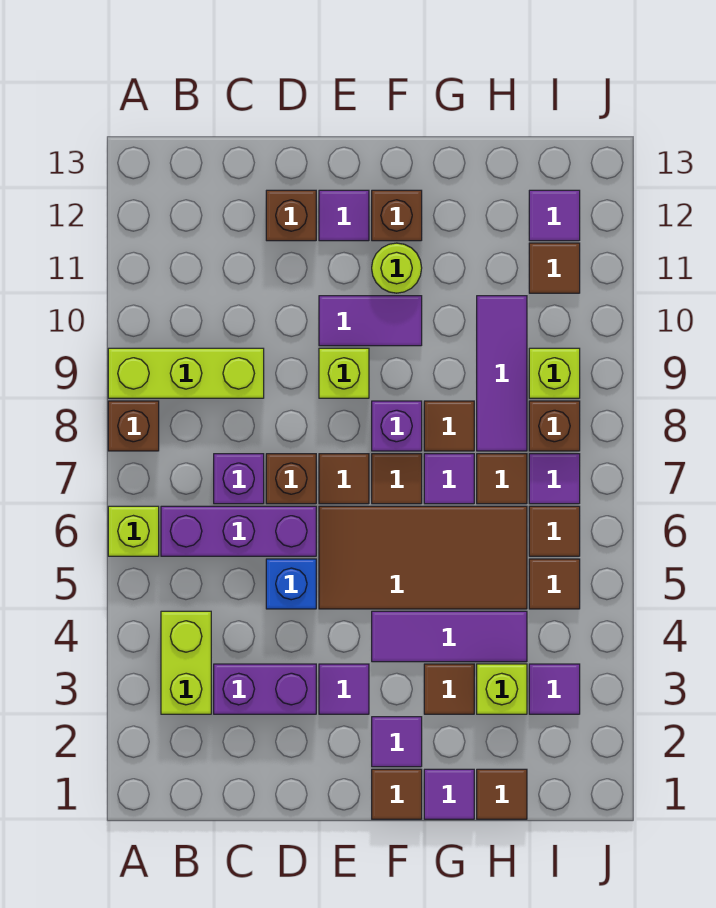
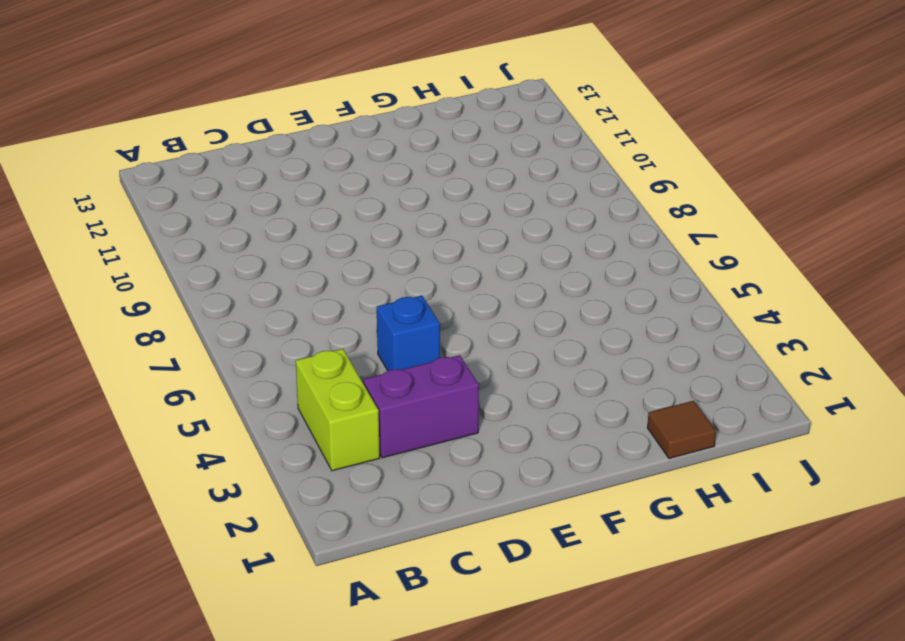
none -> lime brick A6 level 1
none -> brown brick A8 level 1
none -> lime brick A9:C9 level 1
none -> purple brick B6:D6 level 1

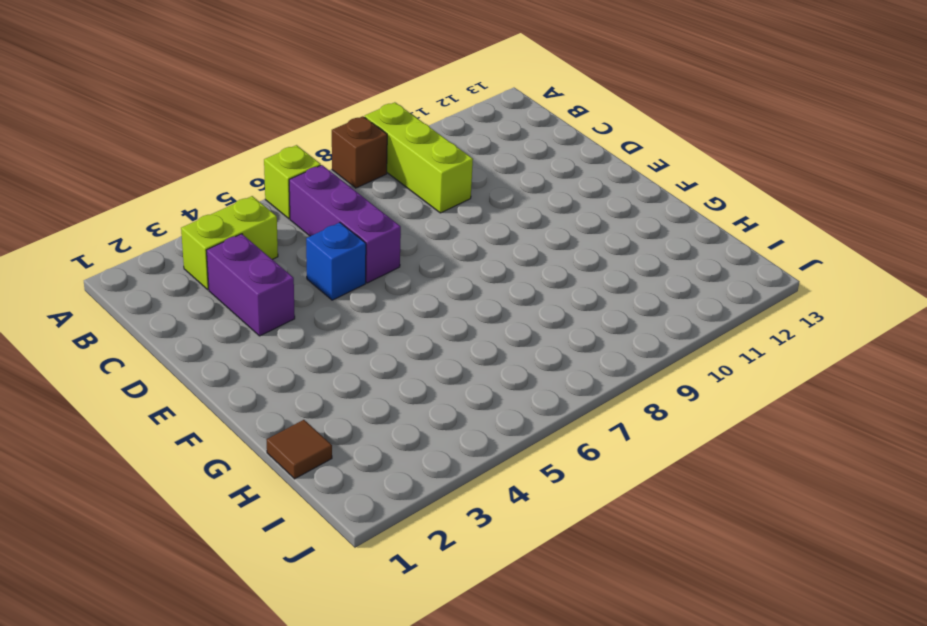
none -> purple brick C7 level 1
none -> brown brick D7 level 1
none -> brown brick D12 level 1
none -> purple tile E3 level 1

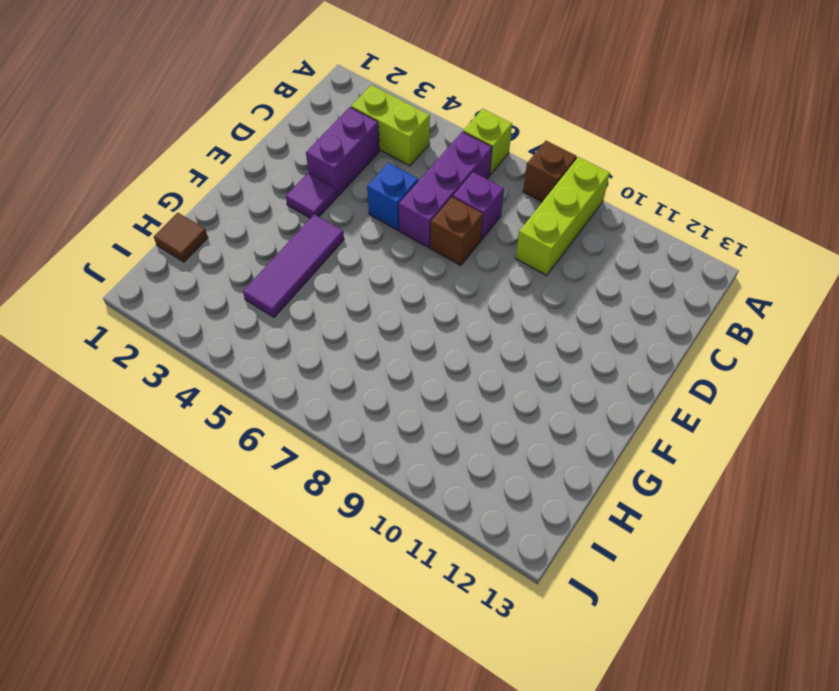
none -> brown brick D12 level 1
none -> brown tile E5:H6 level 1
none -> brown tile E7 level 1
none -> lime brick E9 level 1

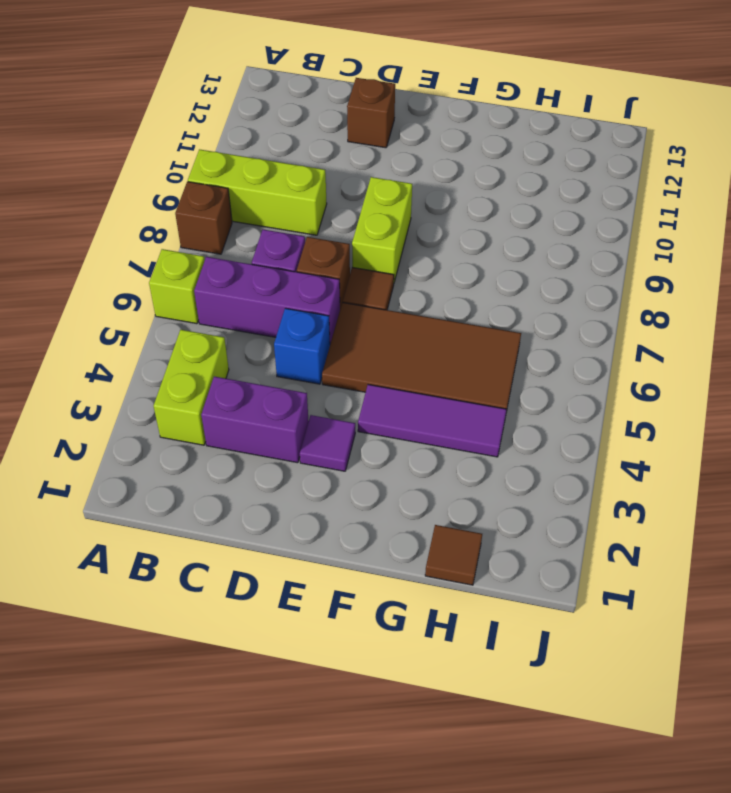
lime brick E8:E9 level 1 -> lime brick E9 level 1
none -> purple tile E10:F10 level 1
none -> purple tile E12 level 1
none -> brown tile F1 level 1
none -> purple tile F2 level 1

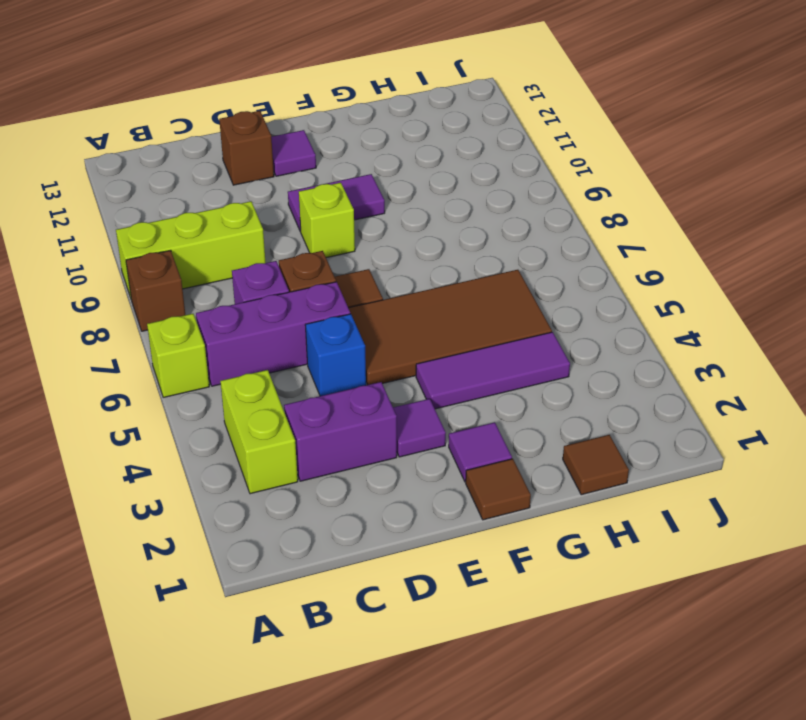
none -> brown tile F7 level 1
none -> purple brick F8 level 1
none -> lime round brick F11 level 1
none -> brown brick F12 level 1

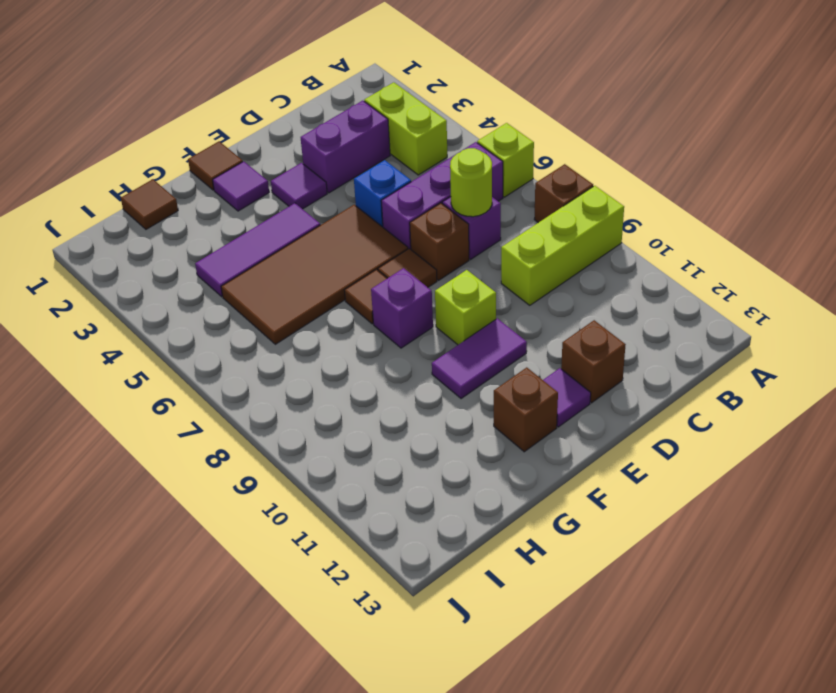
lime round brick C7 level 2 -> lime round brick F11 level 1
none -> purple tile G1 level 1
none -> brown tile G3 level 1
none -> purple tile G7 level 1
none -> brown tile G8 level 1

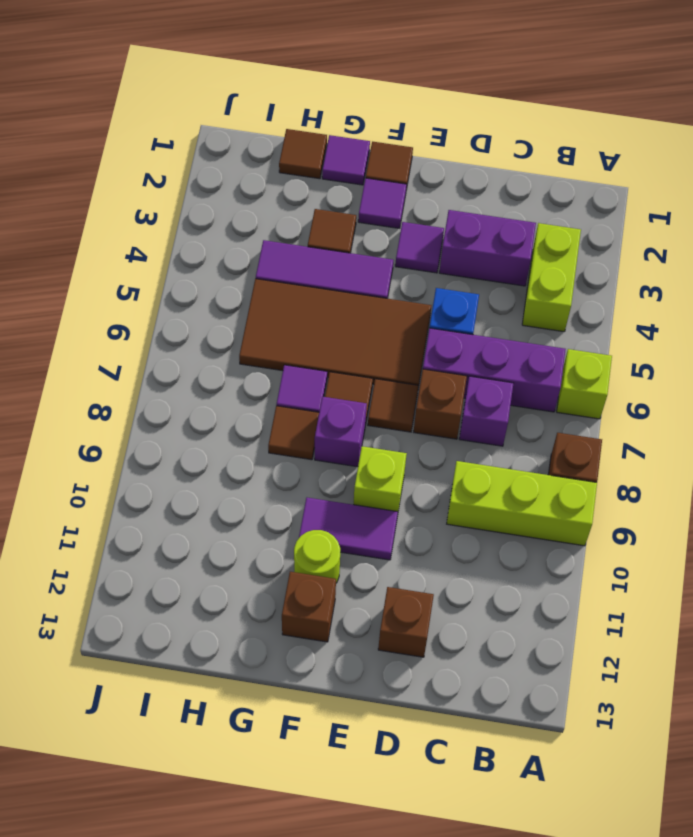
none -> purple tile E12 level 1
none -> lime brick H3 level 1
none -> brown tile H7 level 1
none -> purple tile H8:H10 level 1

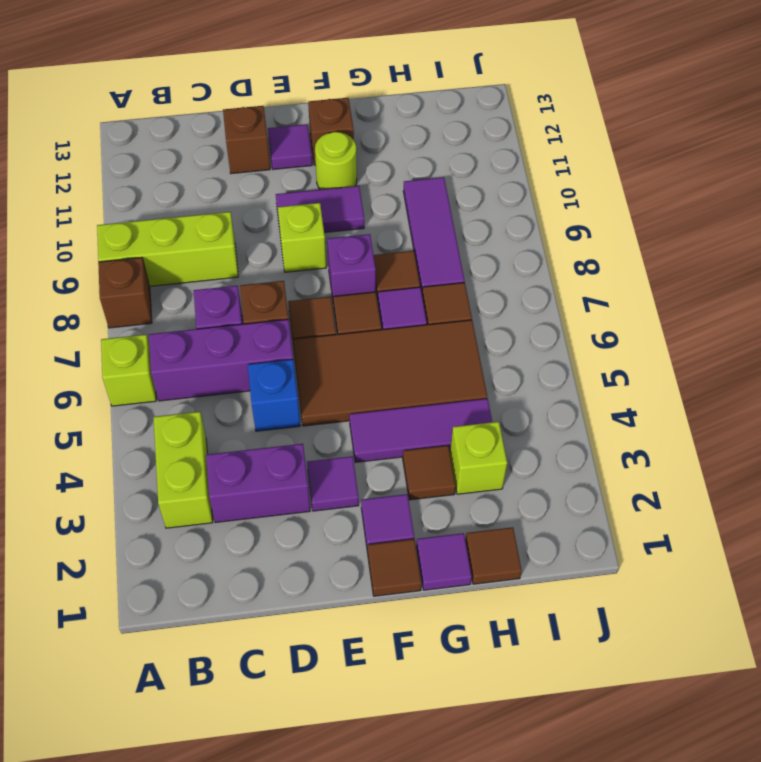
none -> purple tile I3 level 1
none -> brown tile I5 level 1
none -> brown tile I6 level 1
none -> purple tile I7 level 1

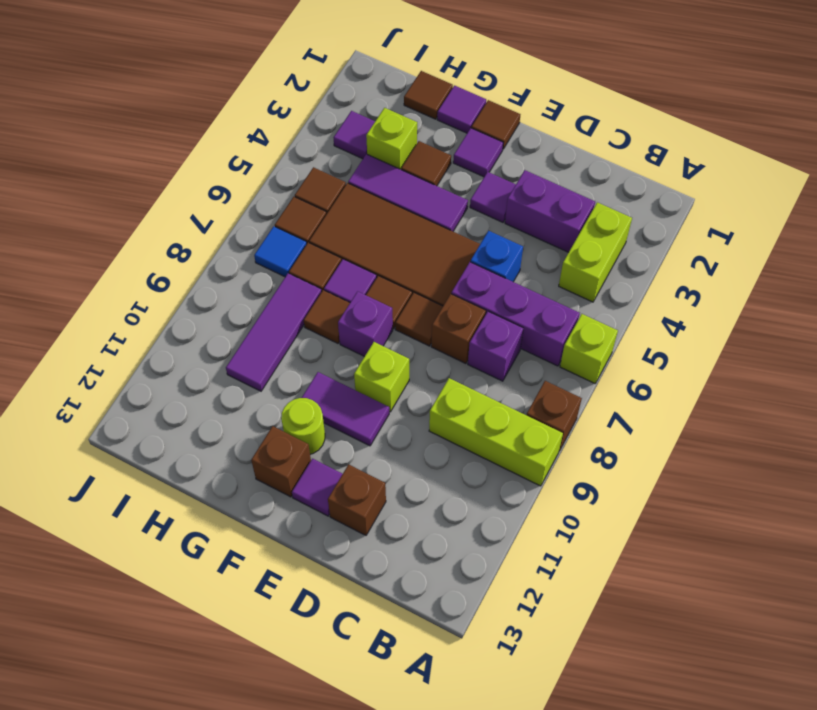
blue tile I7 level 1 -> purple tile I7 level 1
none -> brown brick I8 level 1
none -> lime brick I9 level 1
none -> brown tile I11 level 1
none -> purple tile I12 level 1

